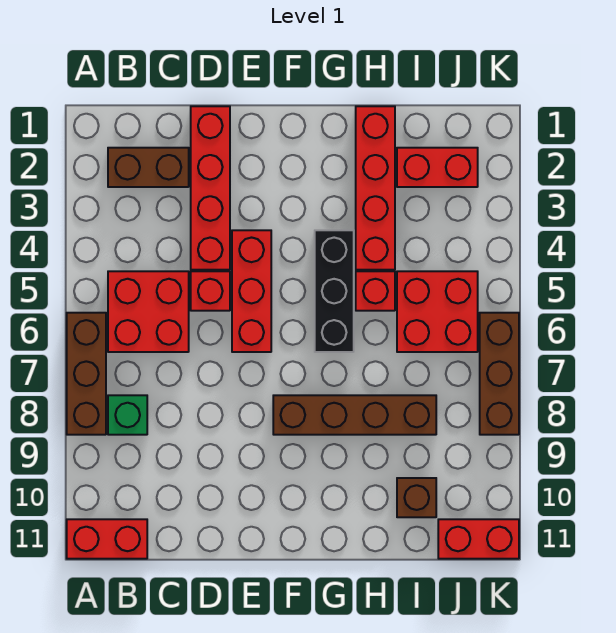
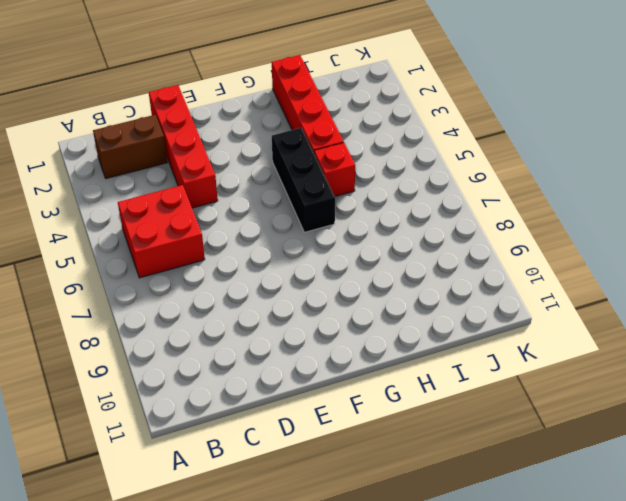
none -> brown brick A6:A8 level 1
none -> red brick A11:B11 level 1
none -> green brick B8 level 1

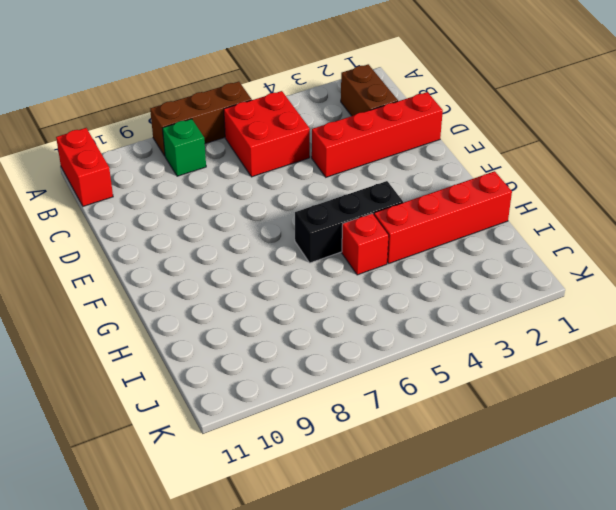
none -> red brick D5 level 1
none -> red brick E4:E6 level 1
none -> brown brick F8:I8 level 1

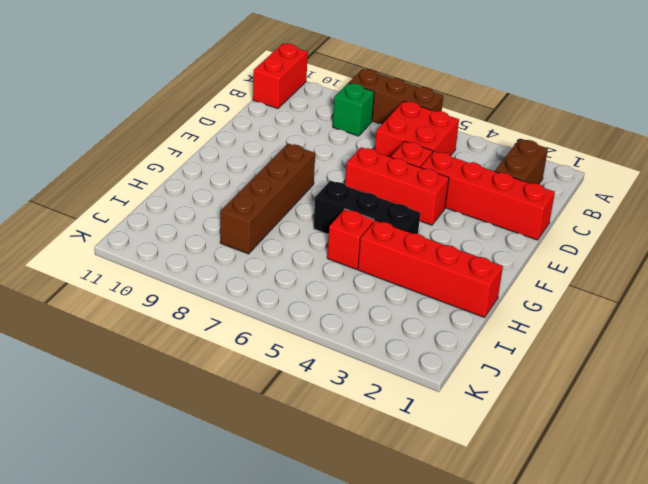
none -> red brick I2:J2 level 1
none -> red brick I5:J6 level 1
none -> brown brick I10 level 1

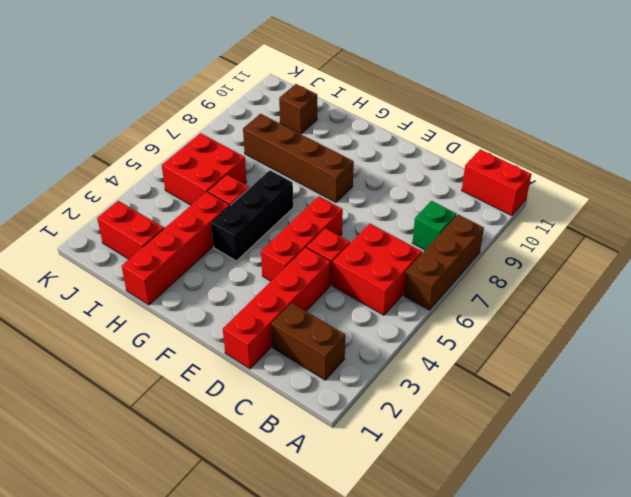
none -> red brick J11:K11 level 1
none -> brown brick K6:K8 level 1

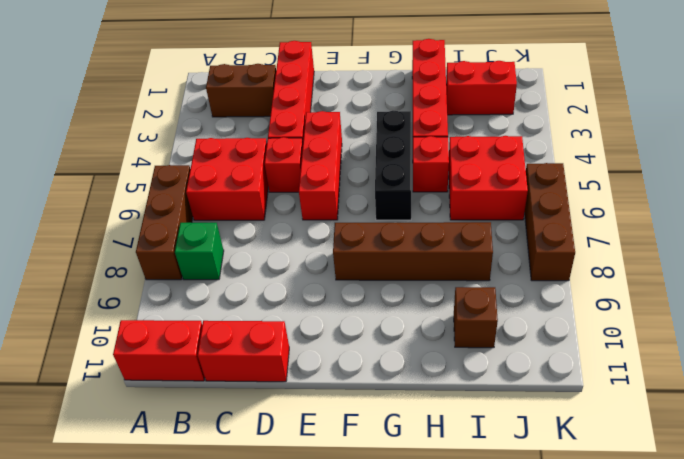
red brick C11:D11 level 1 -> red brick J11:K11 level 1

